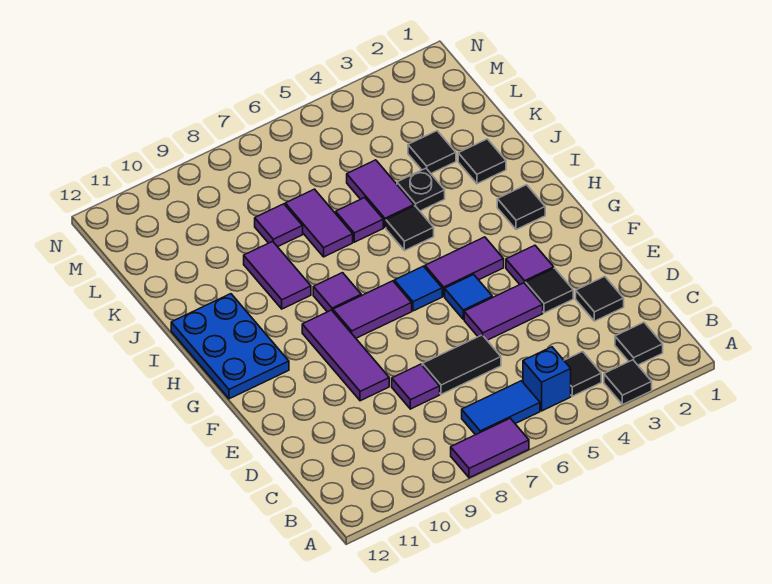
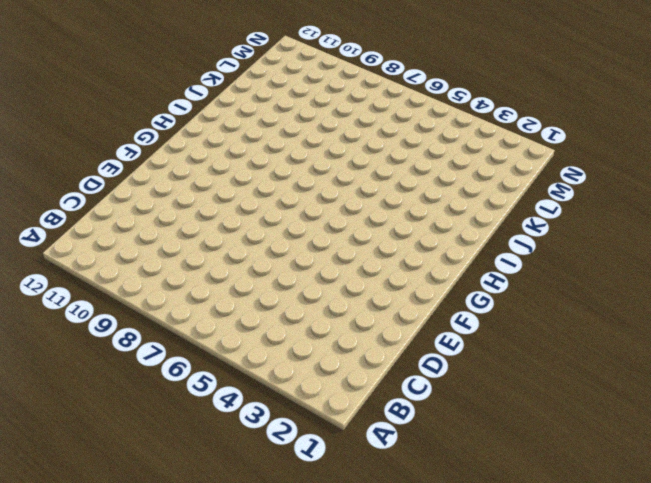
none -> black tile A3 level 1
none -> purple tile A7:A8 level 1
none -> black tile B2 level 1

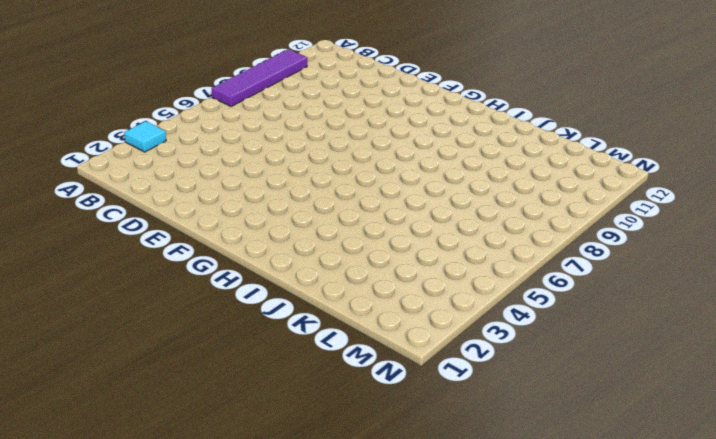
cyan tile A3 level 1 -> black tile A3 level 1
purple tile A7:A10 level 1 -> purple tile A7:A8 level 1
none -> black tile B2 level 1
none -> black tile B4 level 1
none -> blue brick B5 level 1

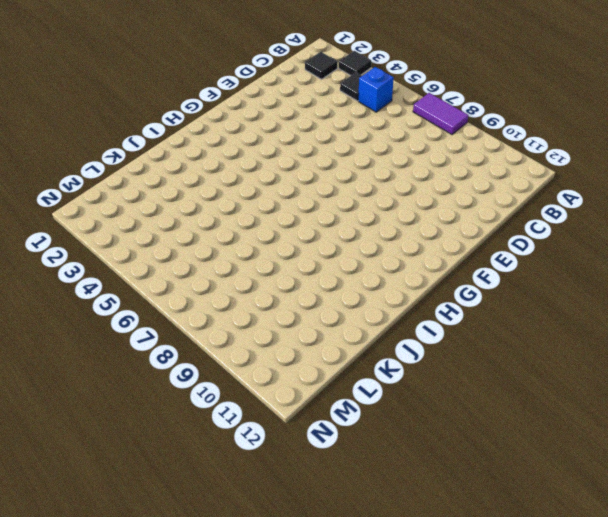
none -> blue tile B6:B7 level 1
none -> black tile D2 level 1
none -> black tile D6:D7 level 1

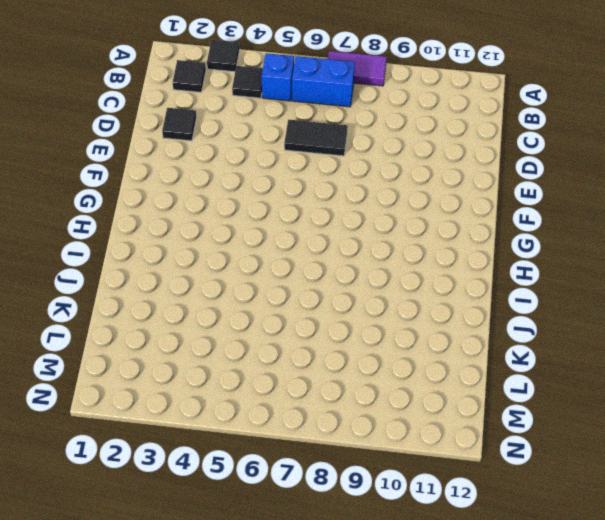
blue brick B6:B7 level 1 -> blue tile B6:B7 level 1
none -> purple tile D8 level 1
none -> black tile E3 level 1
none -> purple tile E4:E5 level 1

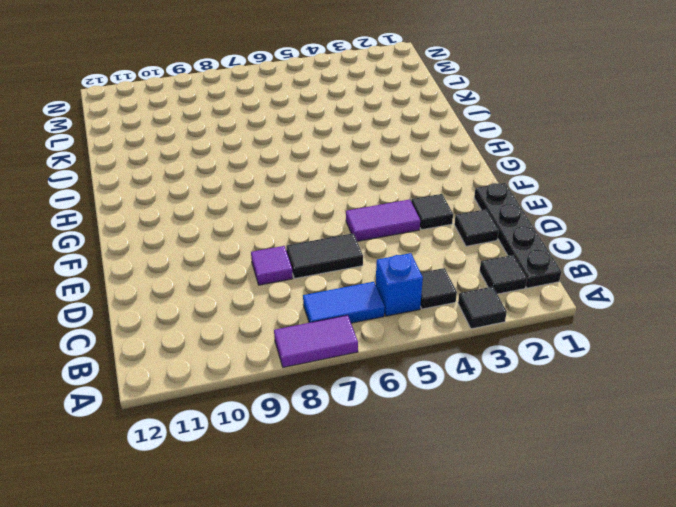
black plate B1:E1 level 1 -> none
none -> purple tile E9:G9 level 1
none -> purple tile F3 level 1
none -> blue tile F5 level 1

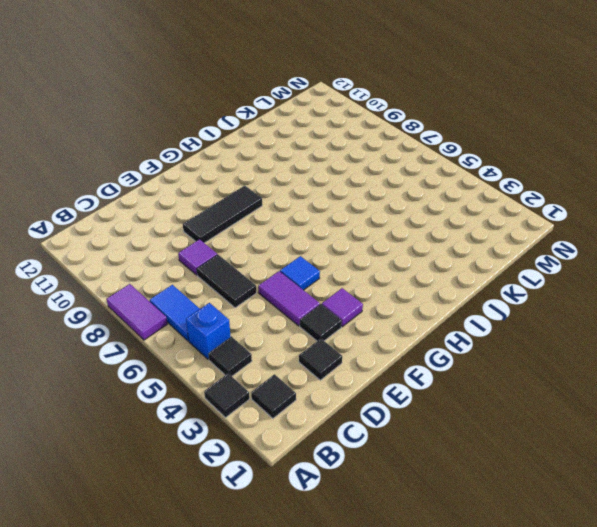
black tile E9:G9 level 1 -> purple tile E9:G9 level 1
none -> purple tile G4:G5 level 1
none -> blue tile G6 level 1
none -> purple tile G7:G8 level 1

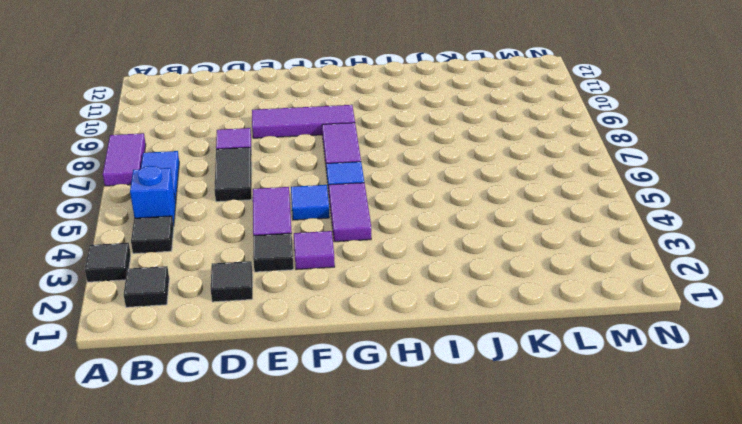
none -> blue plate G11:I12 level 1
none -> black tile H2 level 1
none -> purple tile H8 level 1

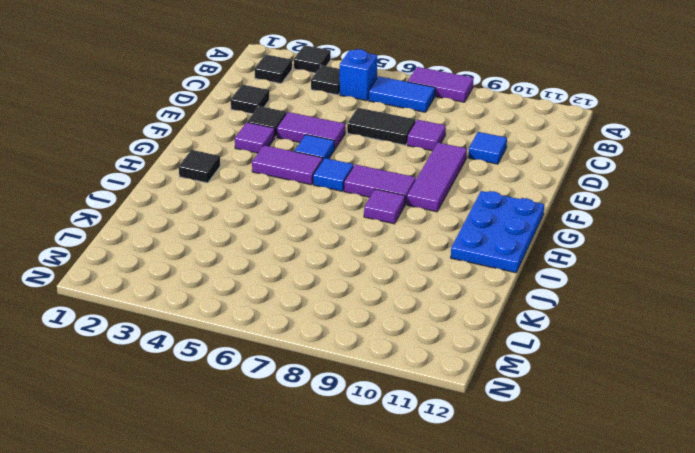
blue tile D10 level 1 -> none
none -> black tile I5 level 1
none -> purple tile I9:J9 level 1
none -> black tile J2 level 1

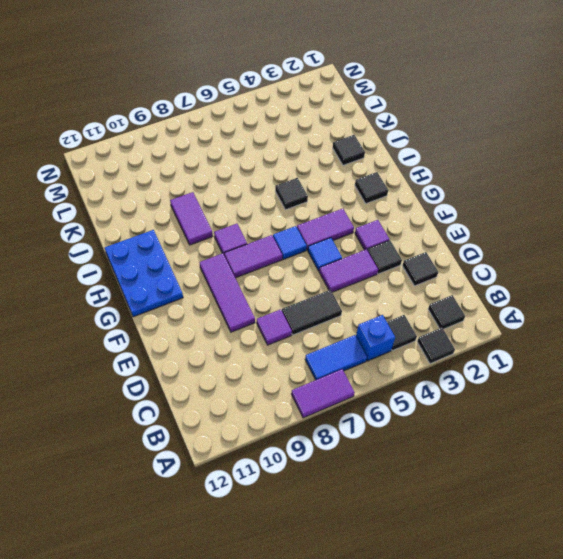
none -> black plate J4 level 1
none -> purple tile J5:K5 level 1
none -> purple tile J6 level 1

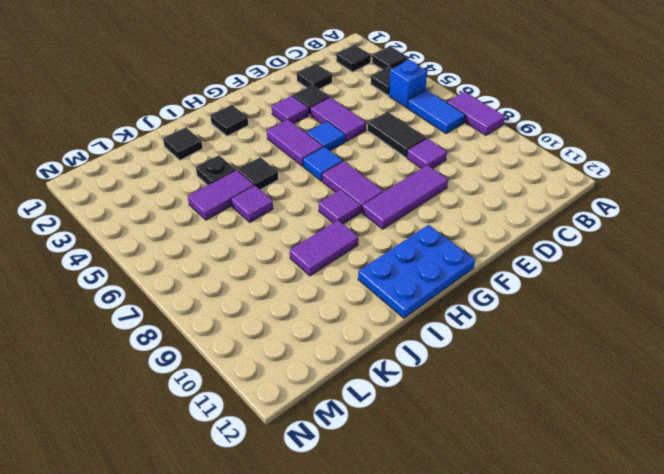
none -> purple tile J7:K7 level 1
none -> black tile K3 level 1
none -> purple tile K8 level 1

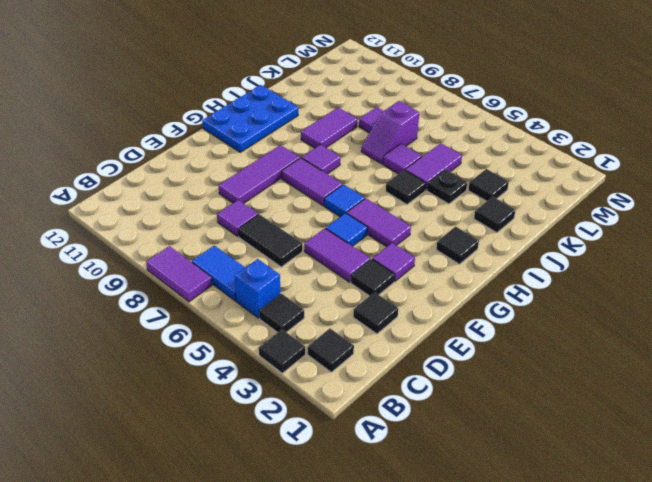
purple slope J7:K7 level 1 top K -> purple tile J7:K7 level 1

